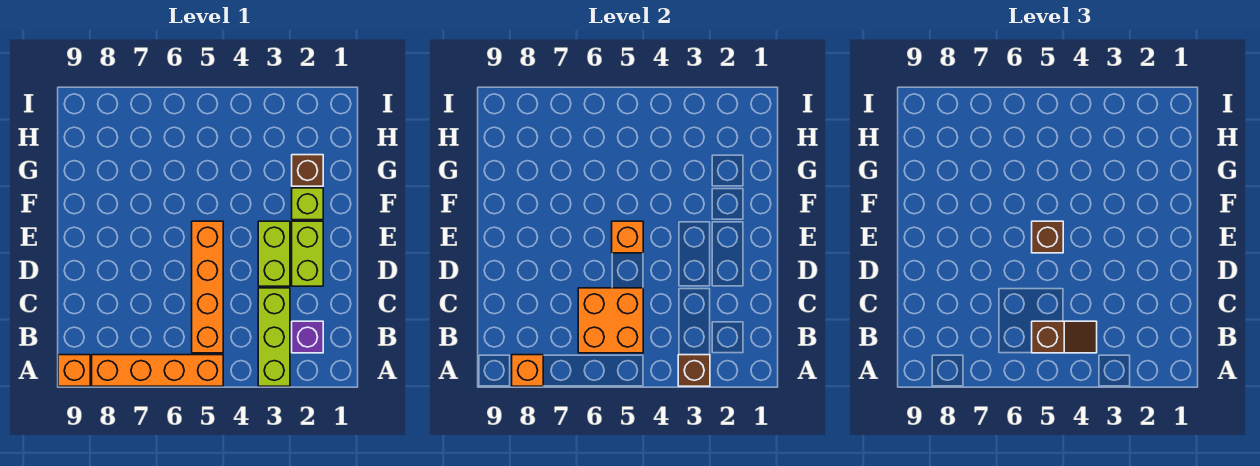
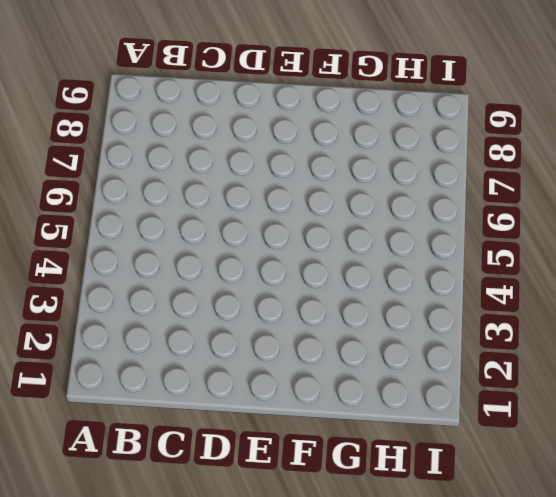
none -> lime brick A3:C3 level 1
none -> orange brick A5:A8 level 1
none -> orange brick A9 level 1

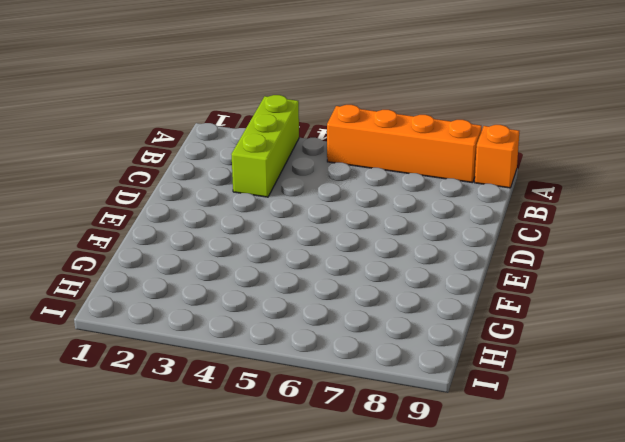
none -> purple brick B2 level 1
none -> orange brick B5:E5 level 1
none -> lime brick D2:E2 level 1

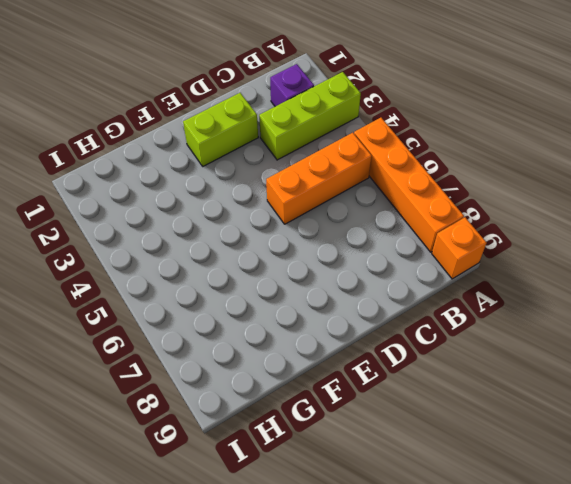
orange brick B5:D5 level 1 -> orange brick B5:E5 level 1
none -> lime brick D3:E3 level 1
none -> lime brick F2 level 1
none -> brown brick G2 level 1

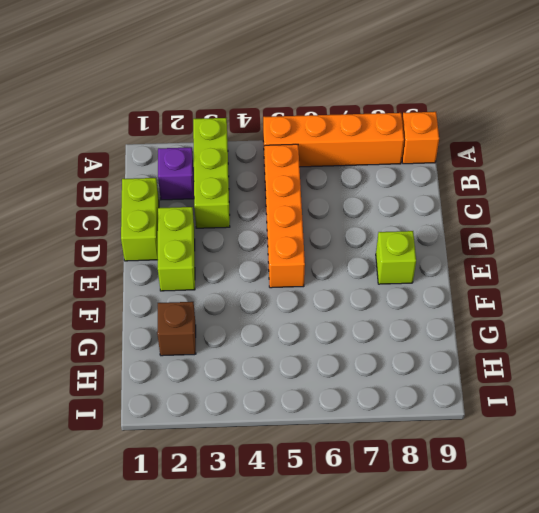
lime brick C1:D1 level 1 -> lime brick D3:E3 level 1
lime brick E8 level 1 -> lime brick F2 level 1
none -> brown brick A3 level 2
none -> orange brick A8 level 2
none -> orange brick B5:C6 level 2

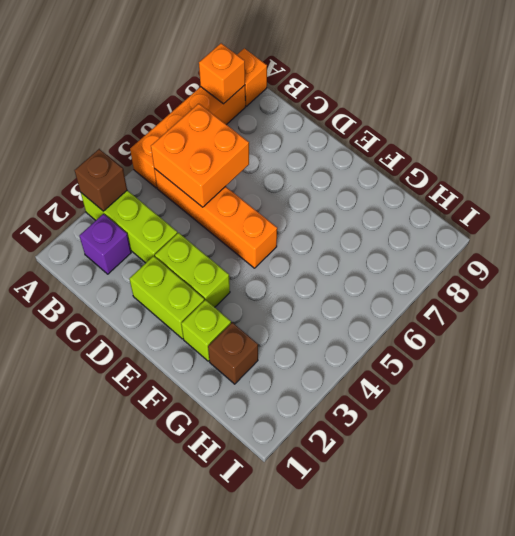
none -> orange brick E5 level 2
none -> brown slope B4:B5 level 3 top 5
none -> brown brick E5 level 3

